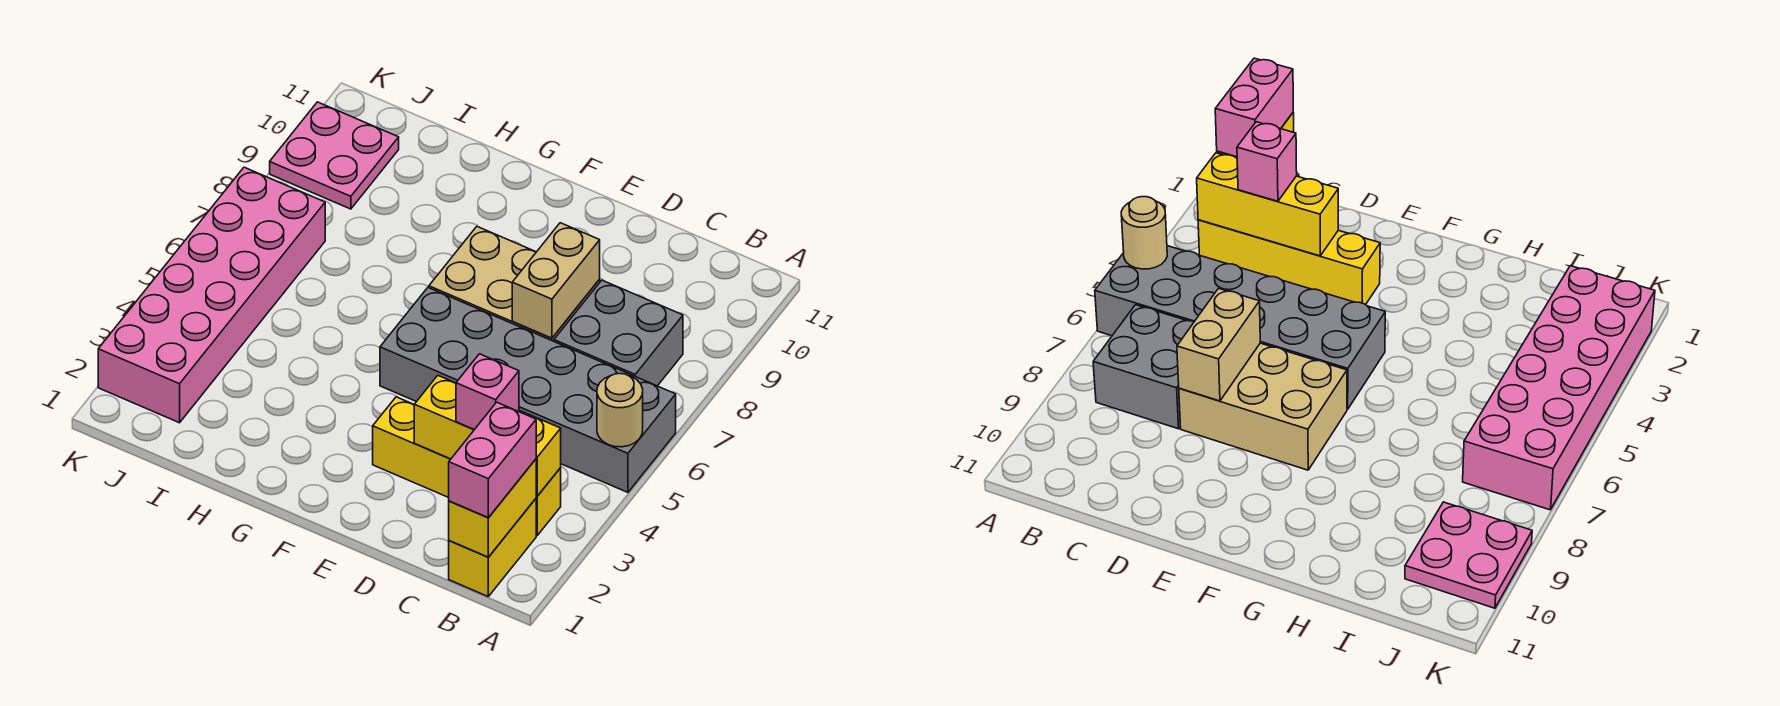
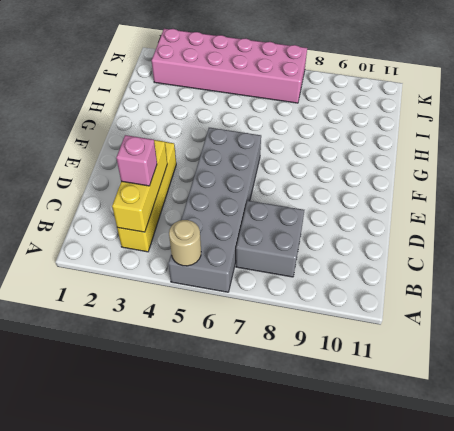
none -> yellow brick B1:B2 level 1
none -> tan brick D7:F8 level 1
none -> pink plate J9:K10 level 1

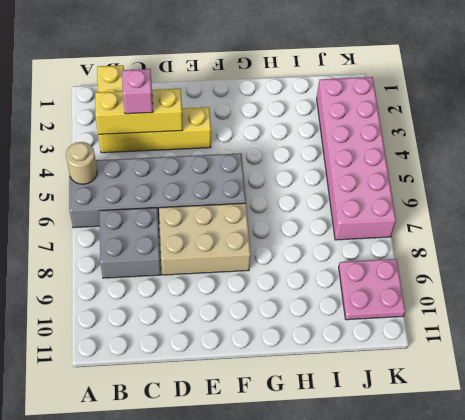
none -> yellow brick B1:B2 level 2
none -> tan brick D7:D8 level 2
none -> pink brick B1:B2 level 3

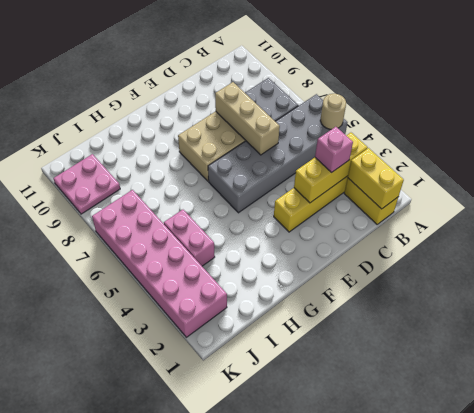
tan brick D6:D8 level 2 -> tan brick D7:D8 level 2
pink brick I4:I5 level 1 -> pink brick B1:B2 level 3

